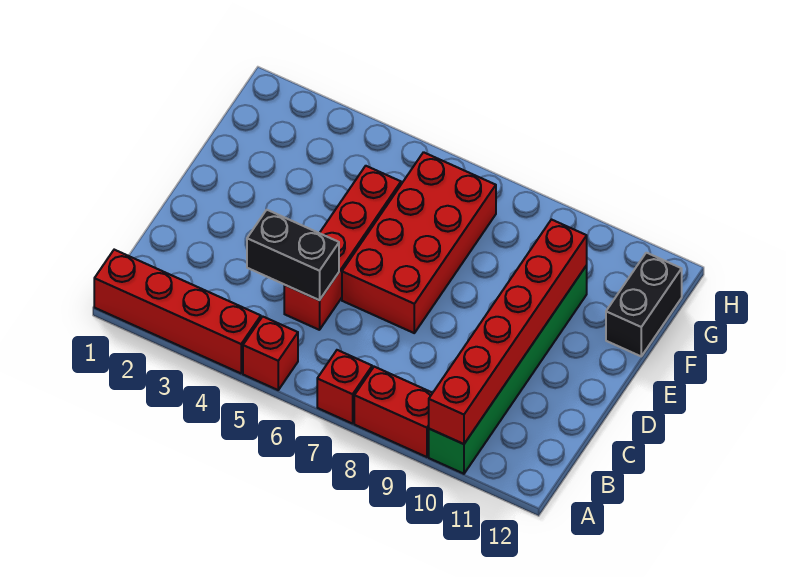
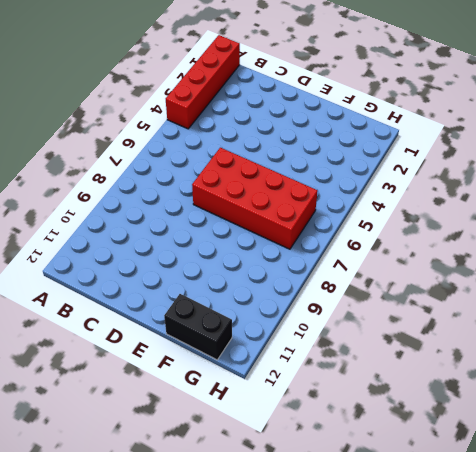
none -> red brick A5 level 1
none -> red brick A7 level 1

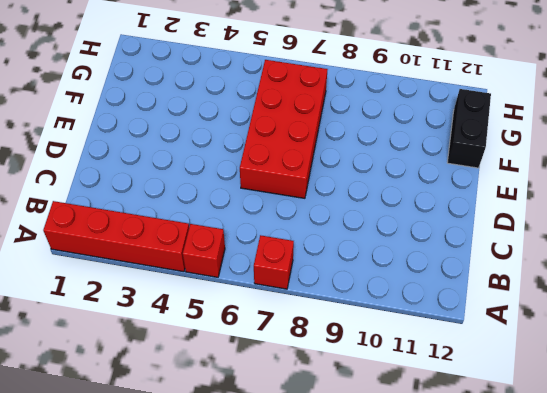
none -> red brick A8:A9 level 1
none -> green brick A10:F10 level 1

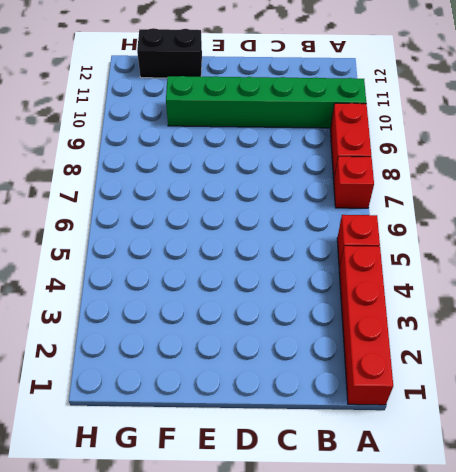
none -> red brick C5:F5 level 1
none -> red brick D6:G7 level 1

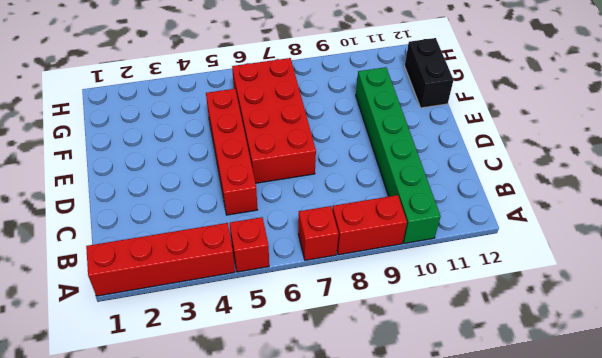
none -> red brick A10:F10 level 2
none -> black brick C4:C5 level 2

